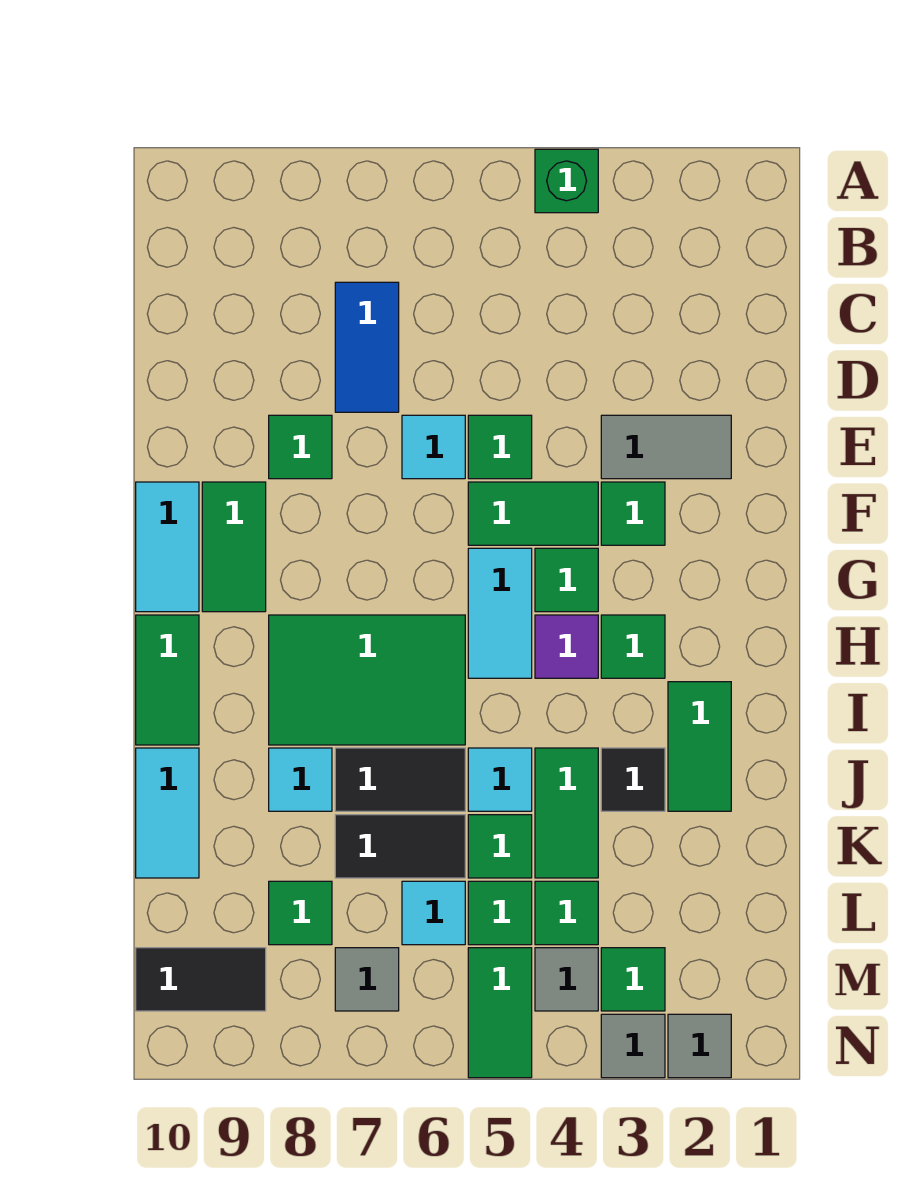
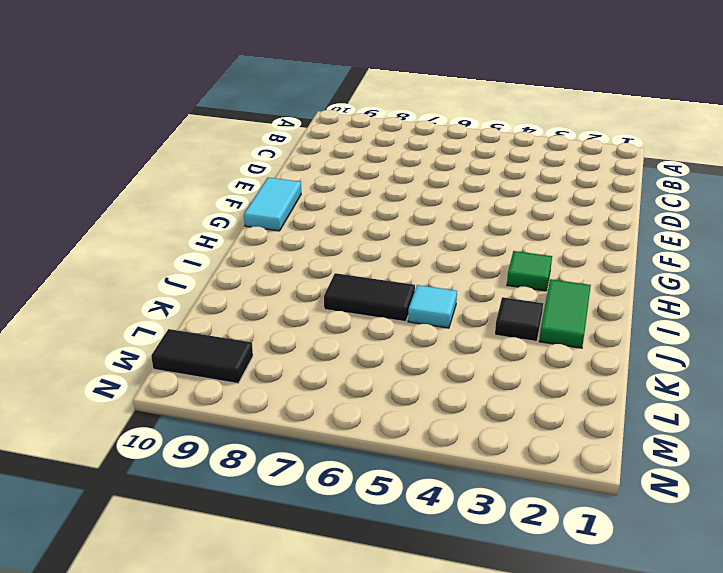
none -> green brick A4 level 1
none -> blue tile C7:D7 level 1
none -> grey tile E2:E3 level 1
none -> green tile E5 level 1

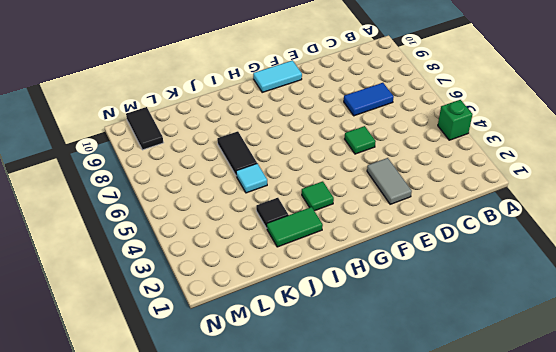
none -> cyan tile E6 level 1
none -> green tile E8 level 1
none -> green tile F3 level 1
none -> green tile F4:F5 level 1

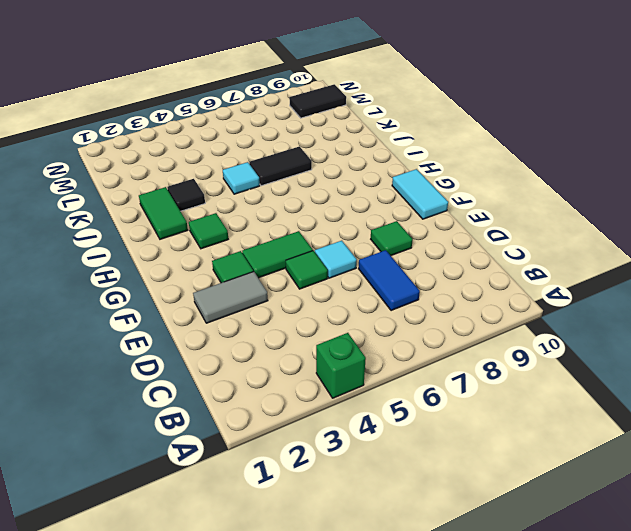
none -> green tile F9:G9 level 1
none -> green tile G4 level 1
none -> cyan tile G5:H5 level 1
none -> purple tile H4 level 1

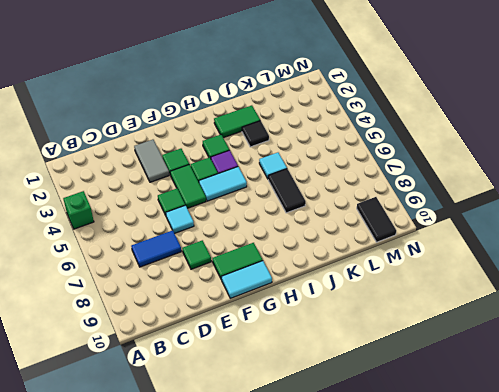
none -> green tile H6:I8 level 1
none -> green tile H10:I10 level 1
none -> green tile J4:K4 level 1
none -> cyan tile J8 level 1

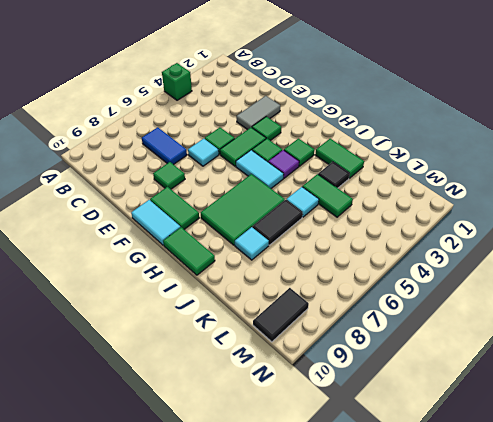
none -> cyan tile J10:K10 level 1
none -> green tile K5 level 1
none -> black tile K6:K7 level 1
none -> green tile L4 level 1

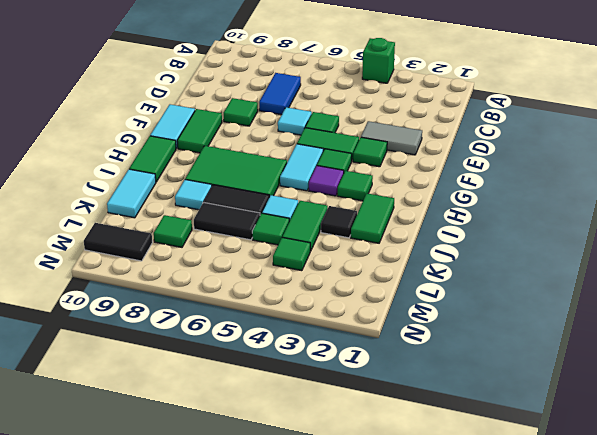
none -> green tile L5 level 1
none -> cyan tile L6 level 1
none -> green tile M3 level 1
none -> grey tile M4 level 1

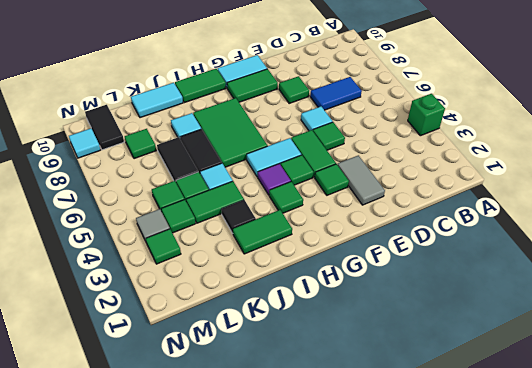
cyan tile N9 level 1 -> cyan tile L6 level 1
none -> green tile M5:N5 level 1
none -> grey tile M7 level 1
none -> grey tile N2 level 1
none -> grey tile N3 level 1

